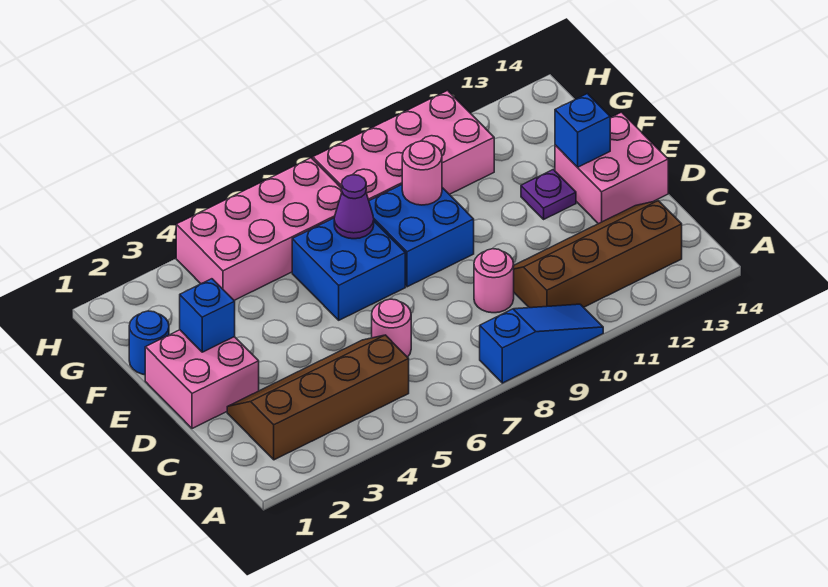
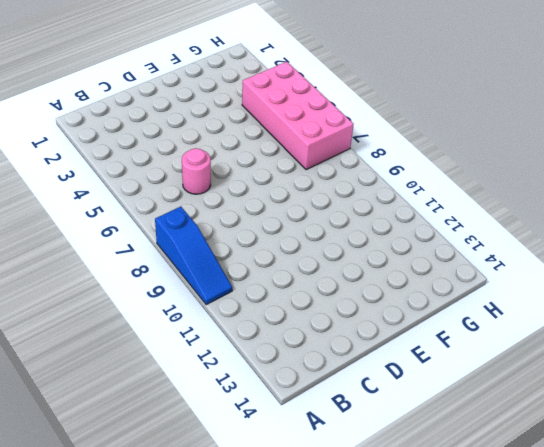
none -> brown slope B2:C5 level 1 top B
none -> brown slope B10:C13 level 1 top B
none -> pink round brick C9 level 1

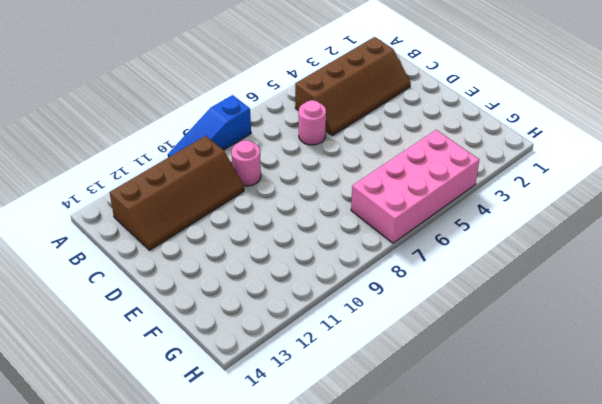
none -> pink brick D1:E2 level 1
none -> pink brick D13:E14 level 1
none -> blue brick E6:F7 level 1

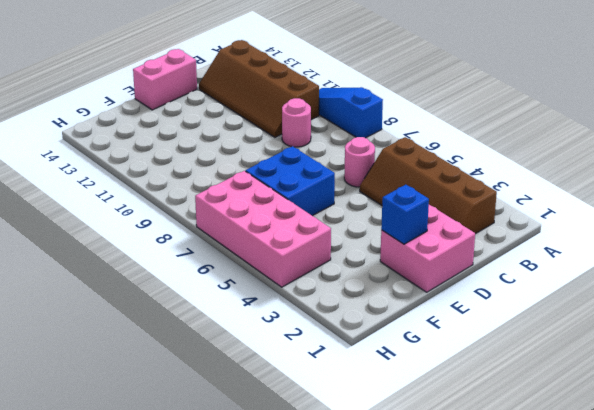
pink brick D14:E14 level 1 -> pink brick D13:E14 level 1
none -> blue brick E8:F9 level 1
none -> purple plate E12 level 1
none -> blue round brick F1 level 1

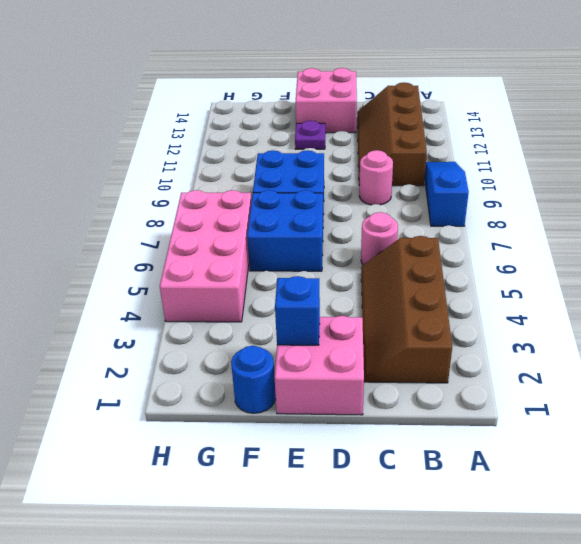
none -> pink brick G8:H11 level 1
none -> blue brick E13 level 2
none -> purple cone F7 level 2

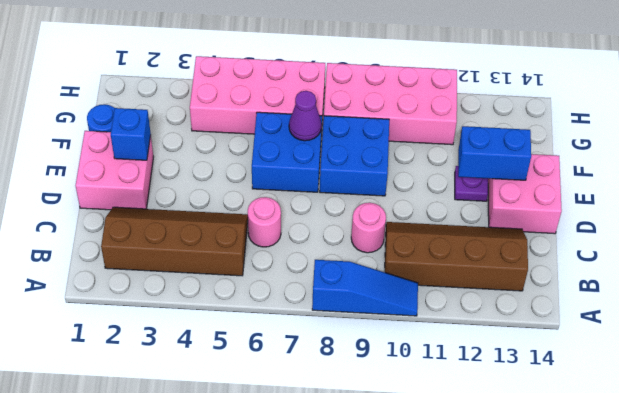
blue brick E12:E13 level 2 -> blue brick E13 level 2
none -> pink round brick F9 level 2

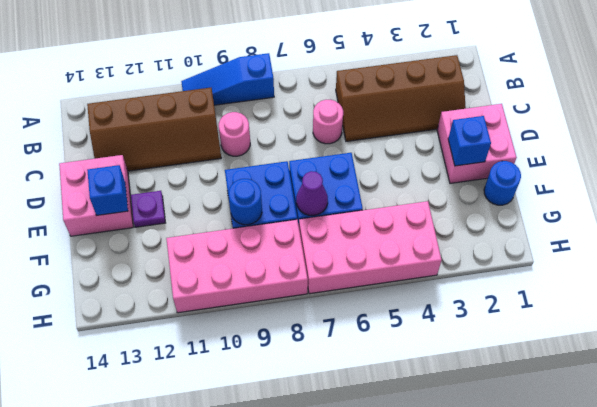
blue round brick F9 level 2 -> pink round brick F9 level 2

